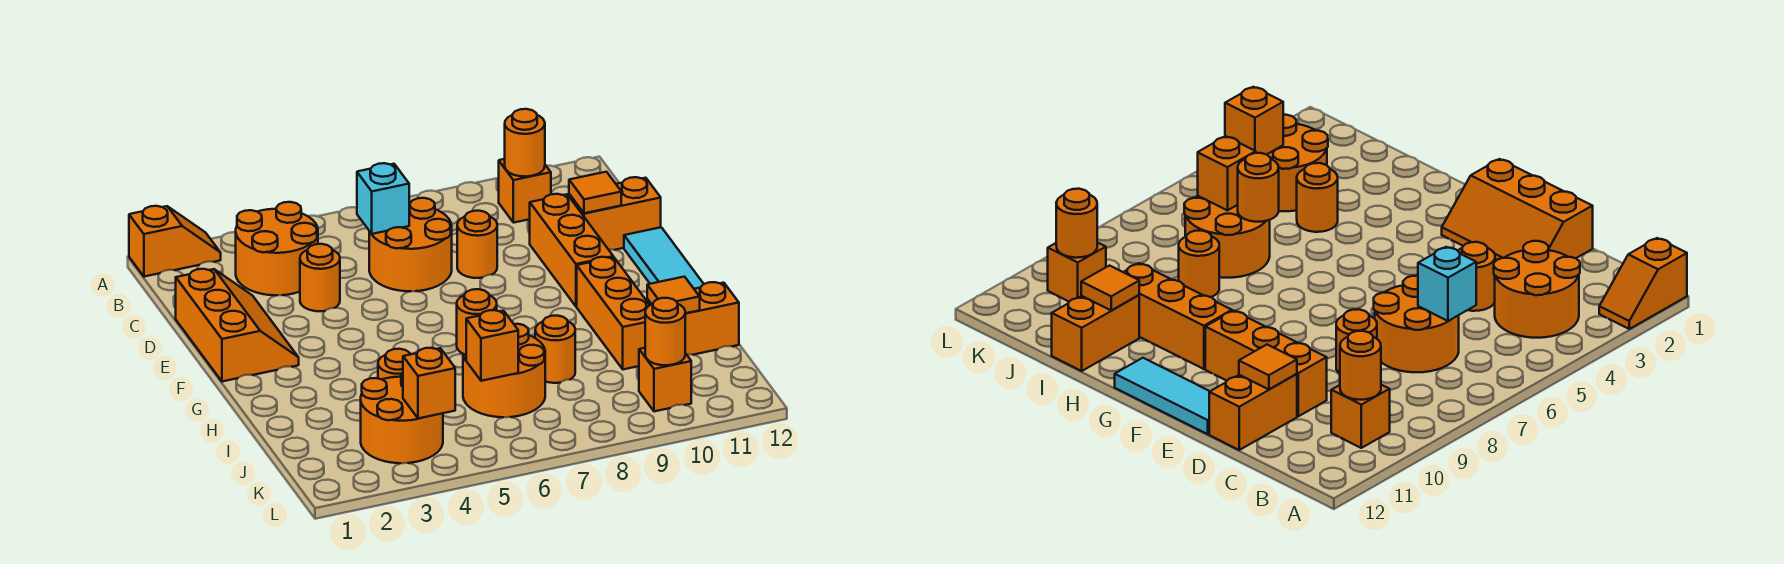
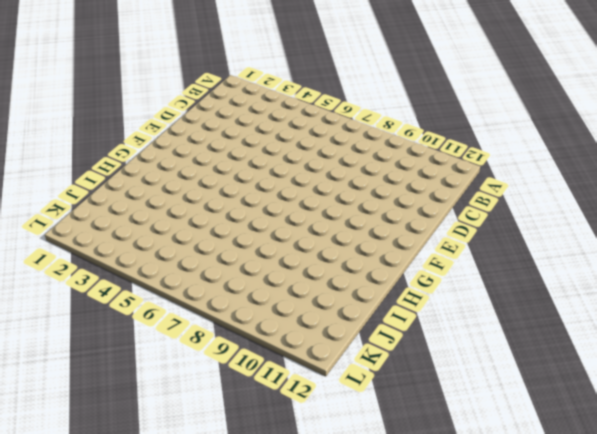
none -> orange slope A1:A2 level 1 top 1
none -> orange round brick B3:C4 level 1
none -> orange brick B10 level 1

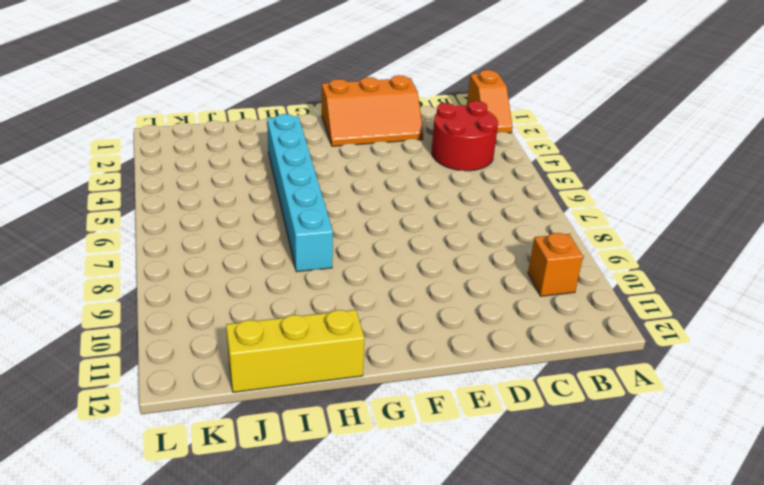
red round brick B3:C4 level 1 -> orange round brick B3:C4 level 1
cyan brick H3:H8 level 1 -> none
yellow brick H12:J12 level 1 -> orange brick I11:I12 level 1
none -> orange round brick C6:D7 level 1
none -> orange round brick D4 level 1
none -> orange round brick D8 level 1

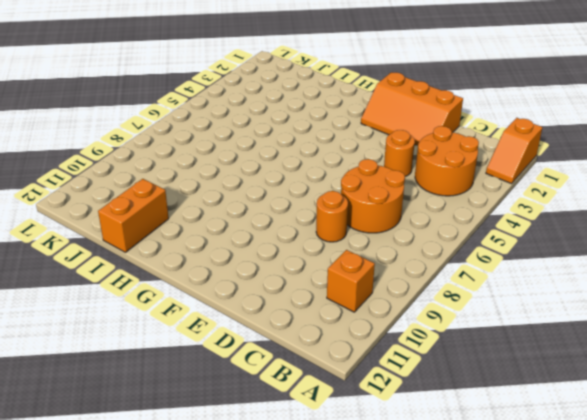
none -> orange brick D10:F10 level 1
none -> orange brick D11:D12 level 1
none -> cyan tile E12:G12 level 1

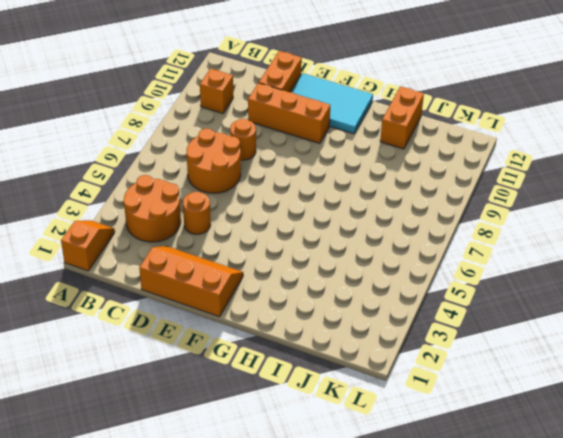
cyan tile E11:G12 level 1 -> cyan tile E12:G12 level 1
none -> orange brick G10:I10 level 1
none -> orange round brick I4 level 1
none -> orange round brick I6:J7 level 1

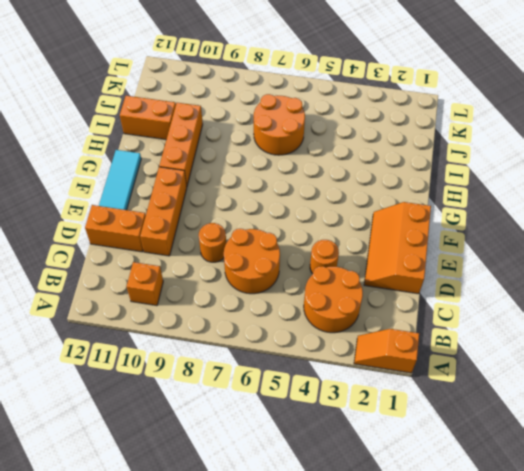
none -> orange round brick I4 level 1
none -> orange round brick I8 level 1
none -> orange round brick J3:K4 level 1

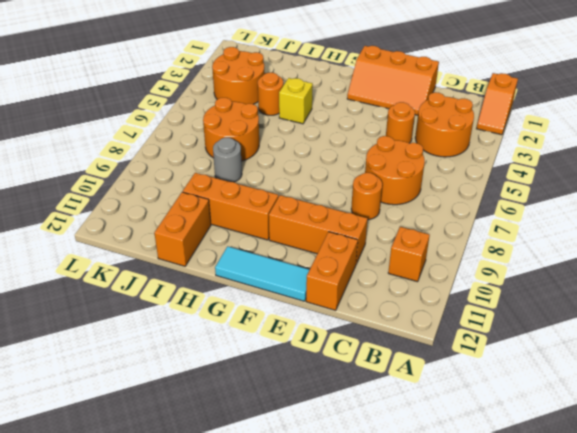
yellow brick H4 level 1 -> none
grey round brick I8 level 1 -> orange round brick I8 level 1
none -> orange brick K10 level 1
none -> orange round brick B10 level 2
none -> cyan brick C6 level 2

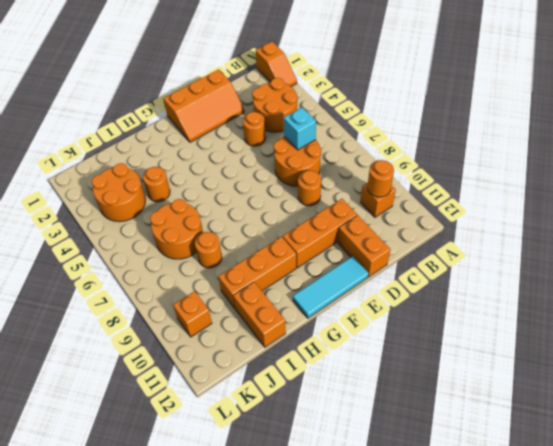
none -> orange tile D11 level 2
none -> orange round brick I6 level 2
none -> orange tile I11 level 2

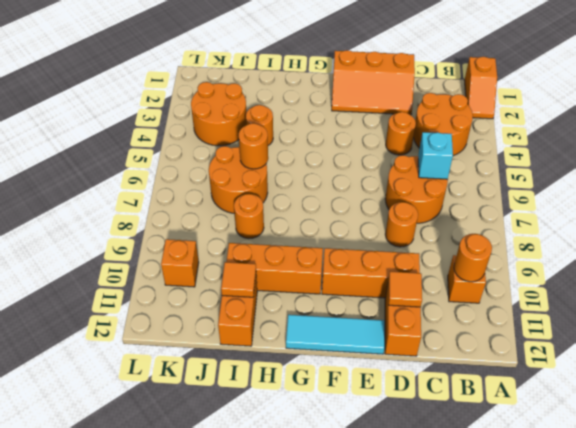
none -> orange brick J6 level 2
none -> orange brick K4 level 2
none -> orange round brick K10 level 2

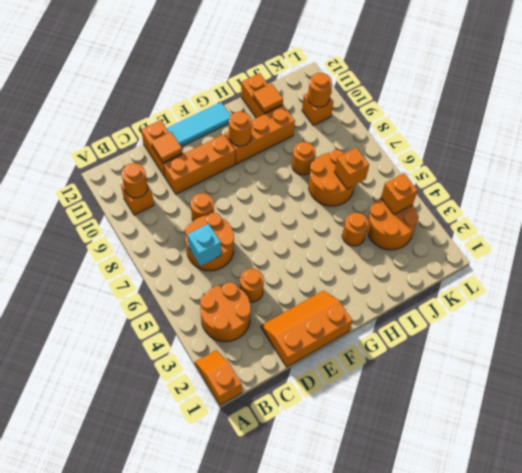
orange round brick G10 level 2 -> orange round brick I6 level 2

